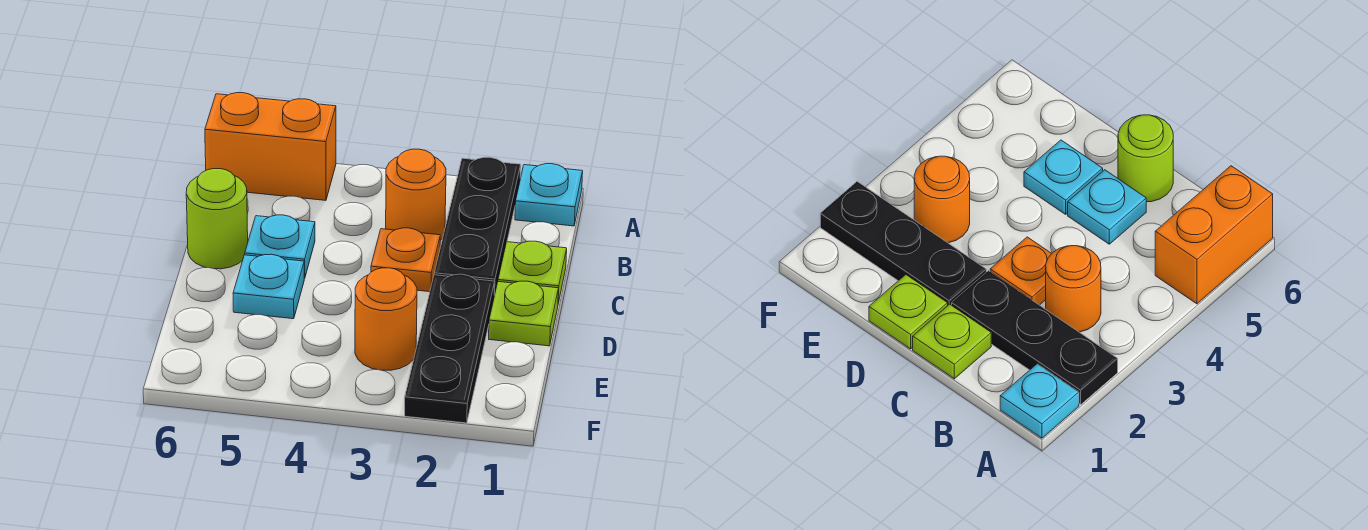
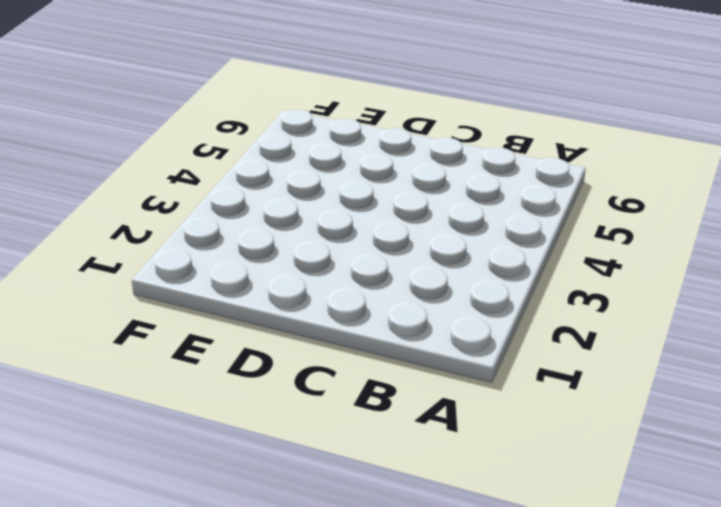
none -> cyan plate A1 level 1
none -> black plate A2:C2 level 1
none -> orange brick A5:A6 level 1

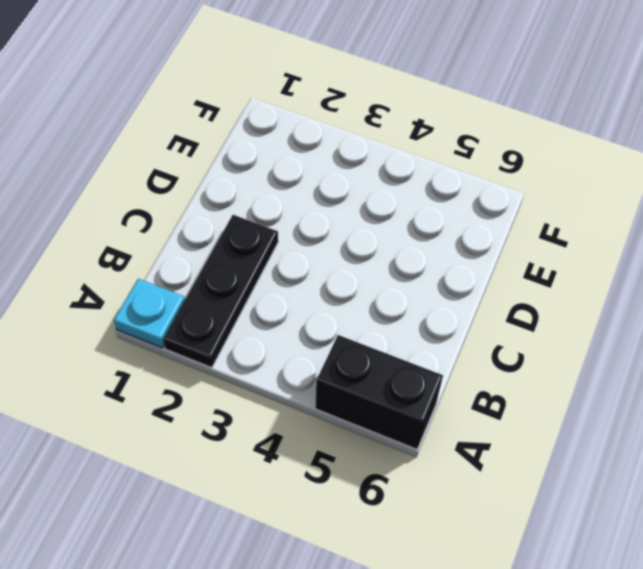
black brick A5:A6 level 1 -> orange brick A5:A6 level 1
none -> orange round brick B3 level 1
none -> lime plate C1 level 1
none -> orange plate C3 level 1

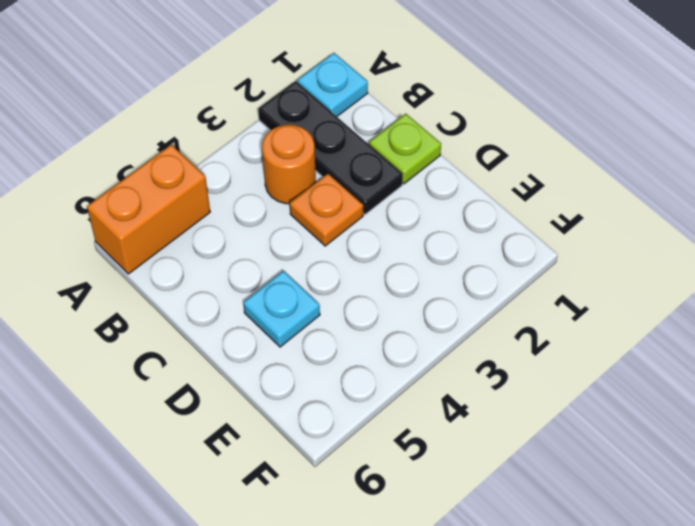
none -> cyan plate C5 level 1
none -> lime round brick C6 level 1
none -> lime plate D1 level 1

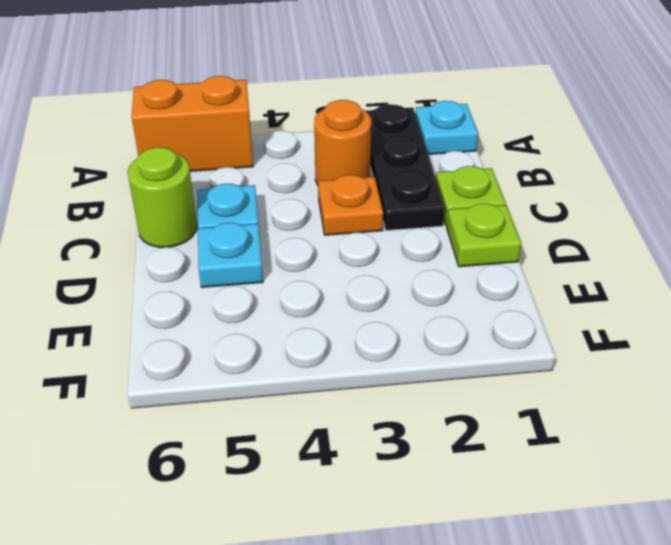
none -> black plate D2:F2 level 1
none -> orange round brick E3 level 1

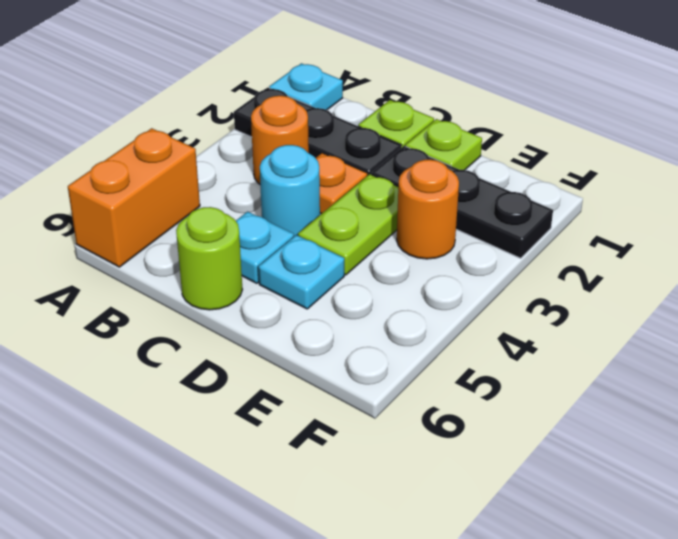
cyan round brick C4 level 1 -> none
lime plate D3:D4 level 1 -> none

